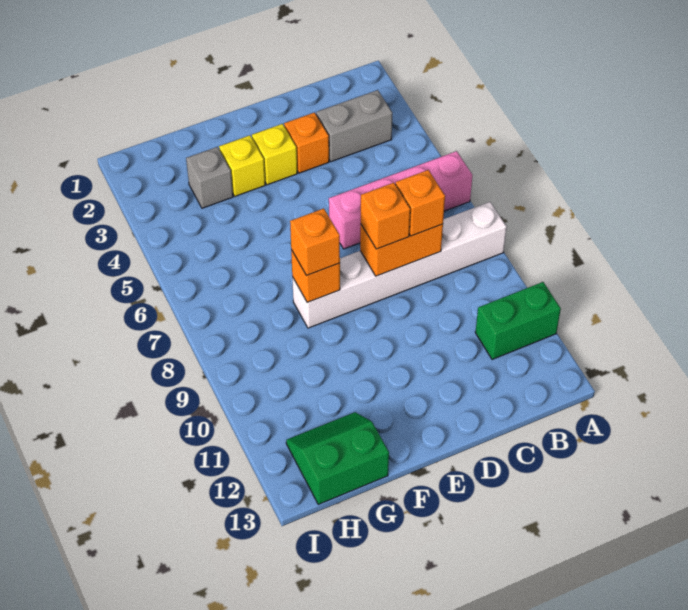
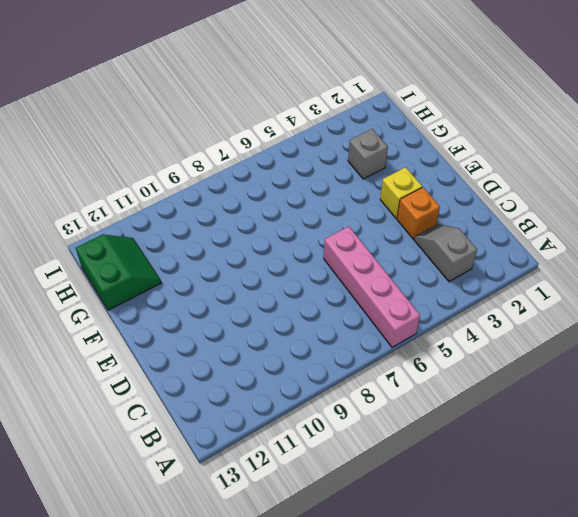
grey slope B3:C3 level 1 top B -> grey brick B3:C3 level 1
none -> white brick A8:F8 level 1
none -> green brick A11:B11 level 1
none -> yellow brick F3 level 1

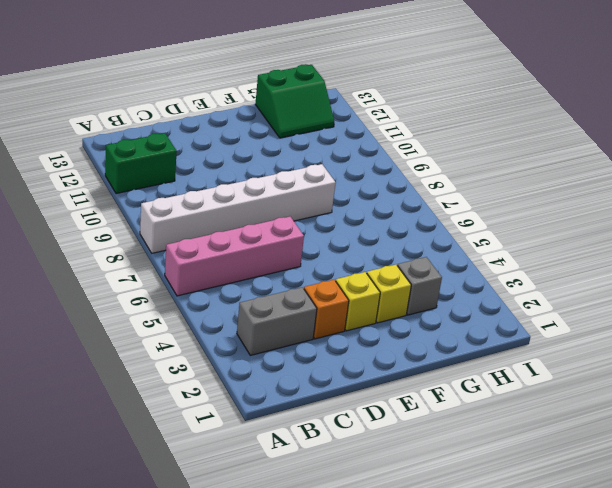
none -> orange brick C8:D8 level 2
none -> orange brick F8 level 2
none -> orange brick C8 level 3

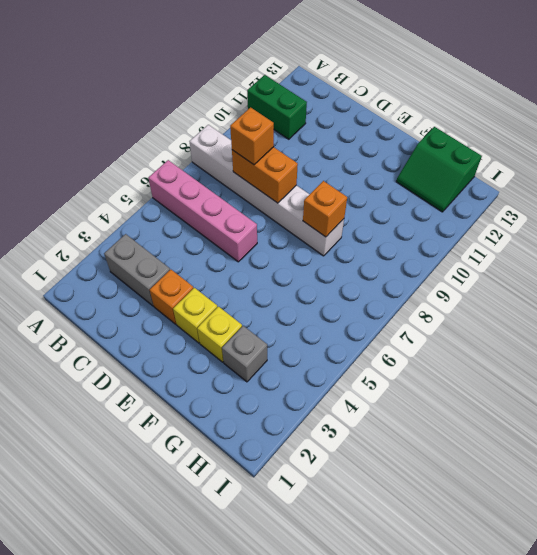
none -> orange brick D8 level 3
none -> orange brick F8 level 3

